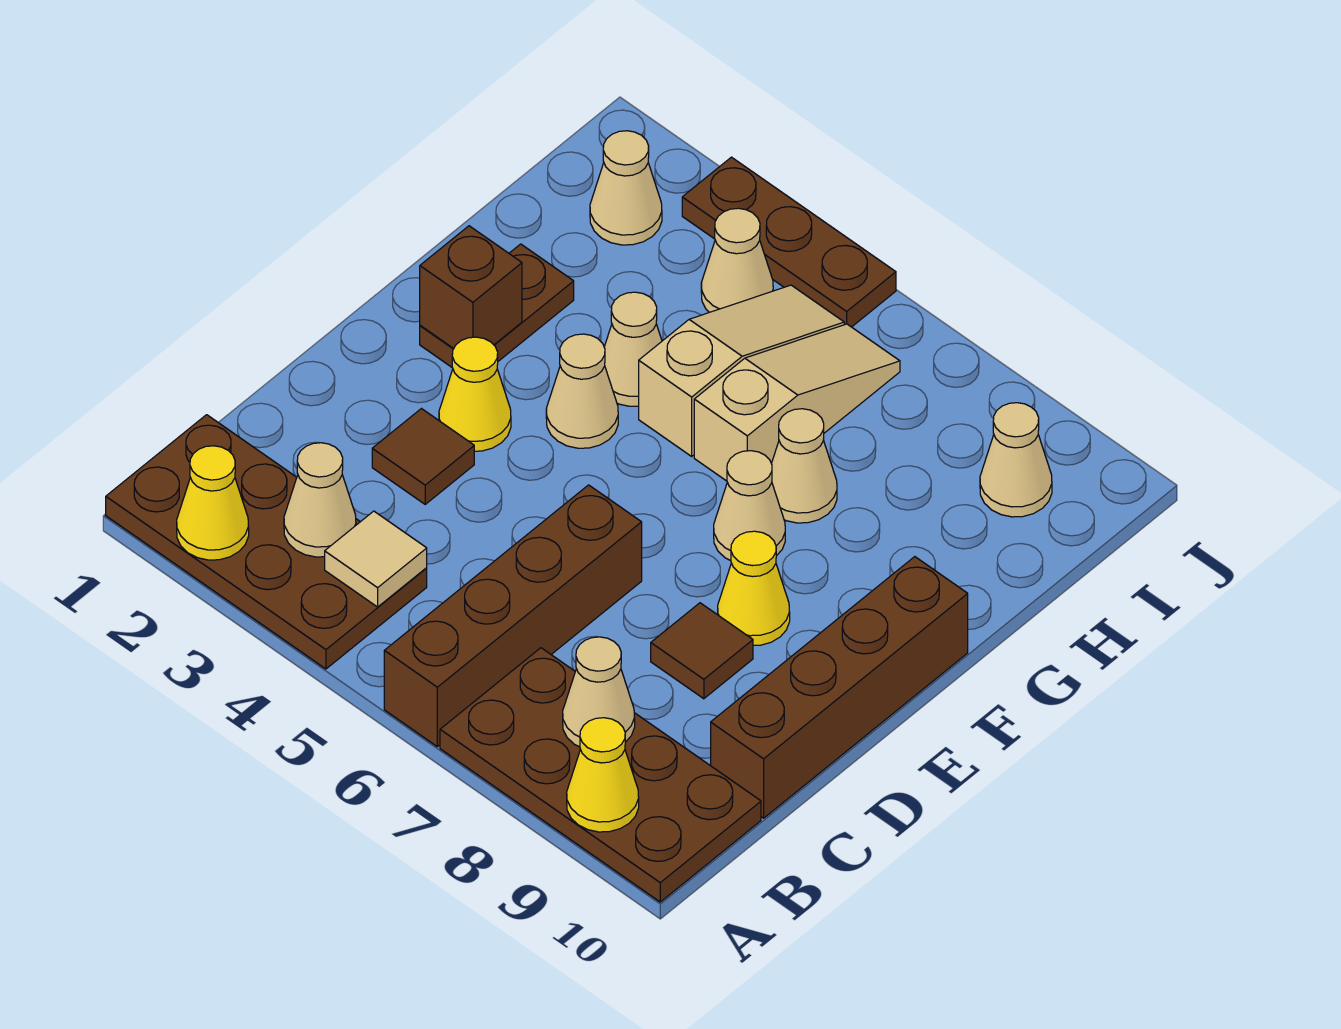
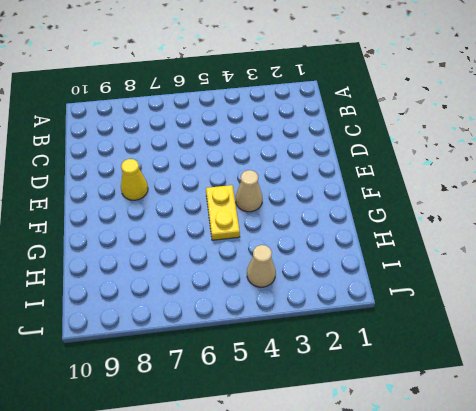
yellow plate F5:G5 level 1 -> tan slope G5:I5 level 1 top G
none -> brown plate A1:B4 level 1
none -> brown brick A6:D6 level 1
none -> brown plate A7:B10 level 1

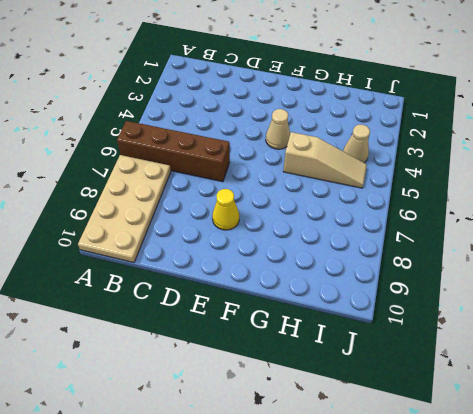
tan plate A7:B10 level 1 -> brown plate A7:B10 level 1
none -> brown plate A1:B4 level 1
none -> brown brick C10:F10 level 1
none -> brown tile D3 level 1

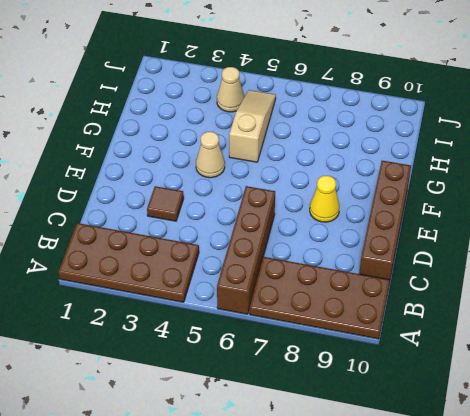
none -> brown tile D8 level 1
none -> yellow cone E3 level 1
none -> brown plate F2:G2 level 1

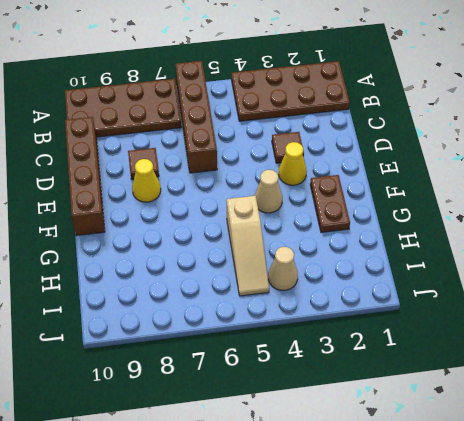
none -> tan cone F7 level 1
none -> tan cone G4 level 1
none -> tan slope G6:I6 level 1 top G

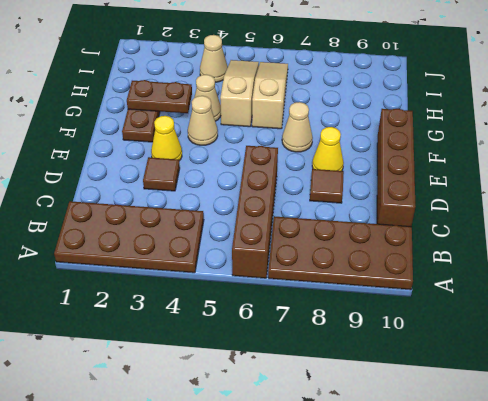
brown plate G2:G3 level 2 -> none
none -> tan cone G7 level 1
none -> tan cone I2 level 1
none -> tan cone I9 level 1

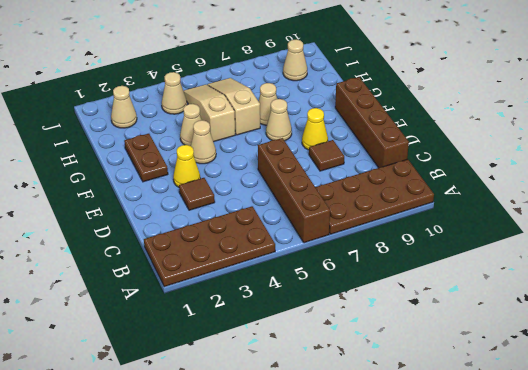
none -> brown plate J3:J5 level 1
none -> yellow cone A2 level 2
none -> yellow cone A9 level 2

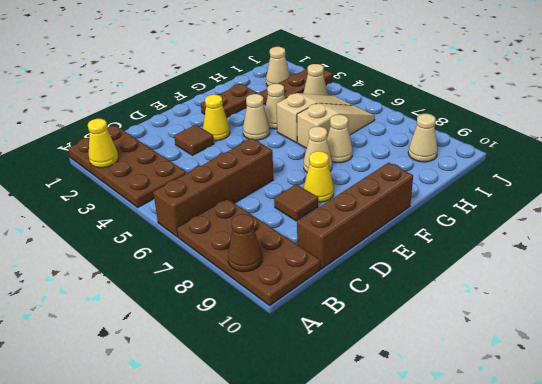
brown cone A9 level 2 -> yellow cone A9 level 2
brown plate H3:J3 level 1 -> brown plate J3:J5 level 1
none -> tan cone B3 level 2
none -> tan tile B4 level 2
none -> tan cone B8 level 2

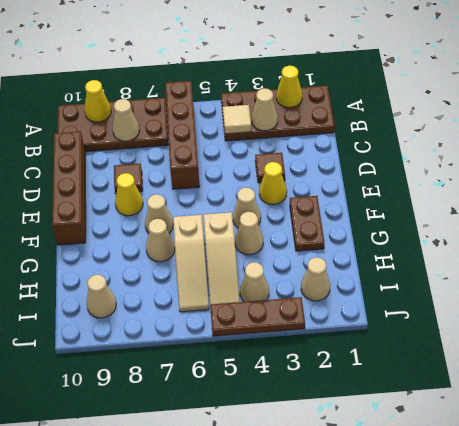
none -> brown brick F2 level 2

